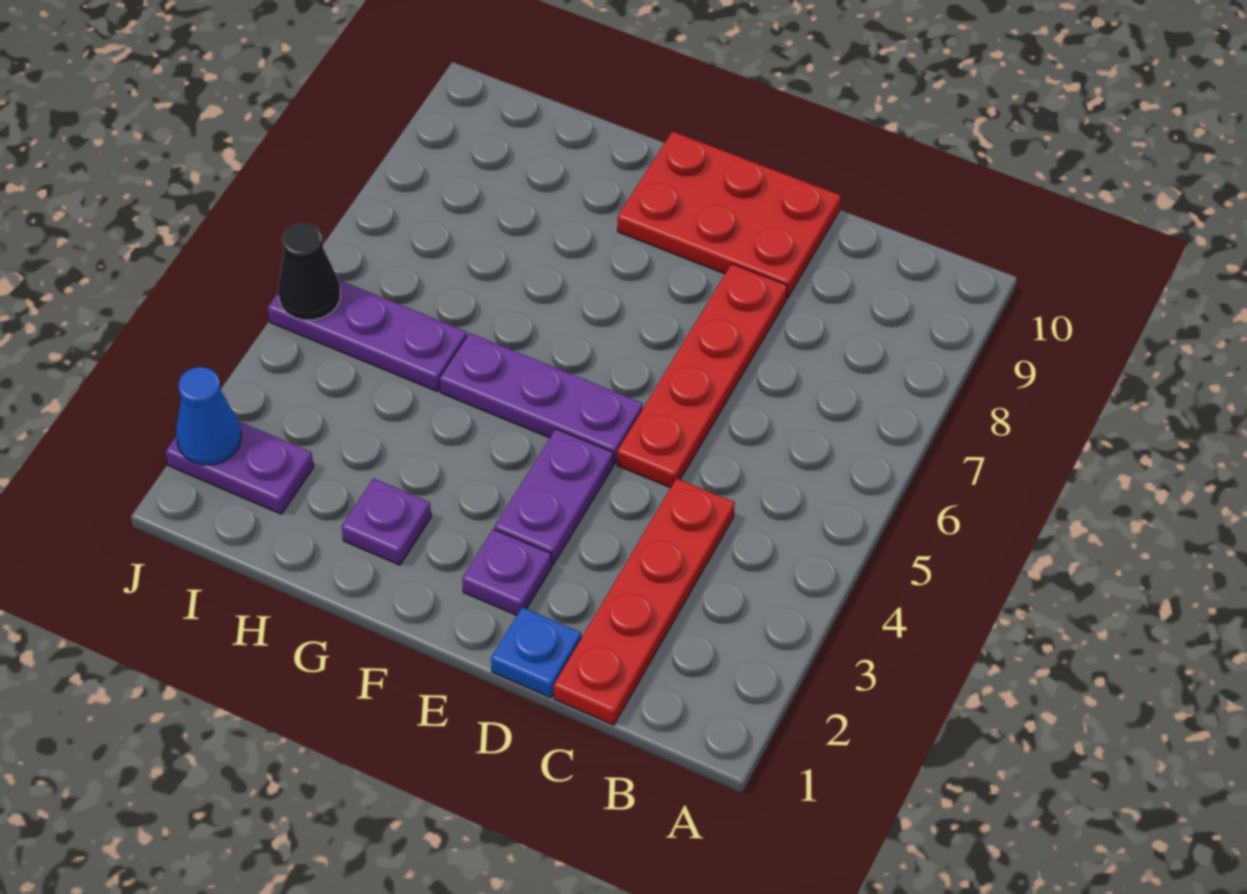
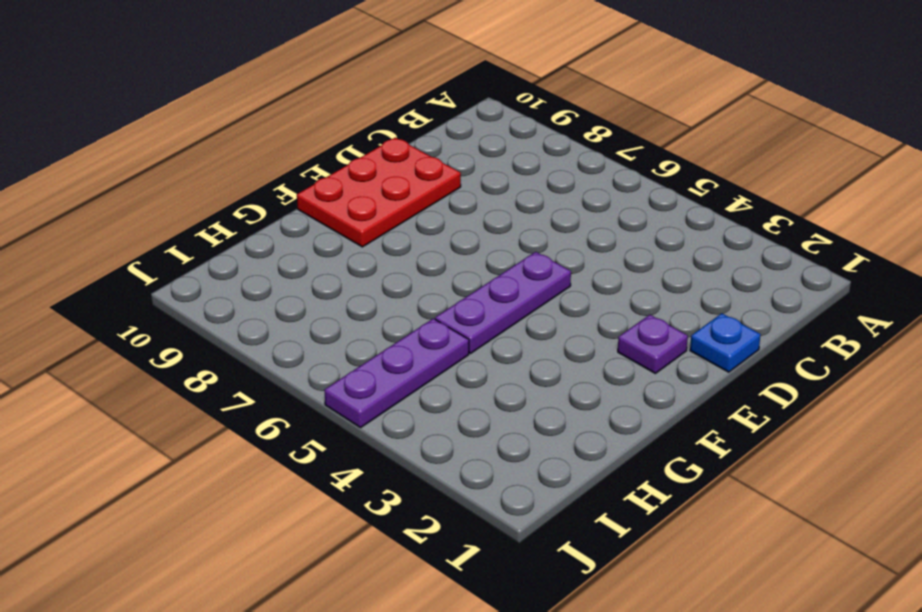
none -> red plate C1:C4 level 1
none -> red plate D5:D8 level 1
none -> purple plate E3:E4 level 1

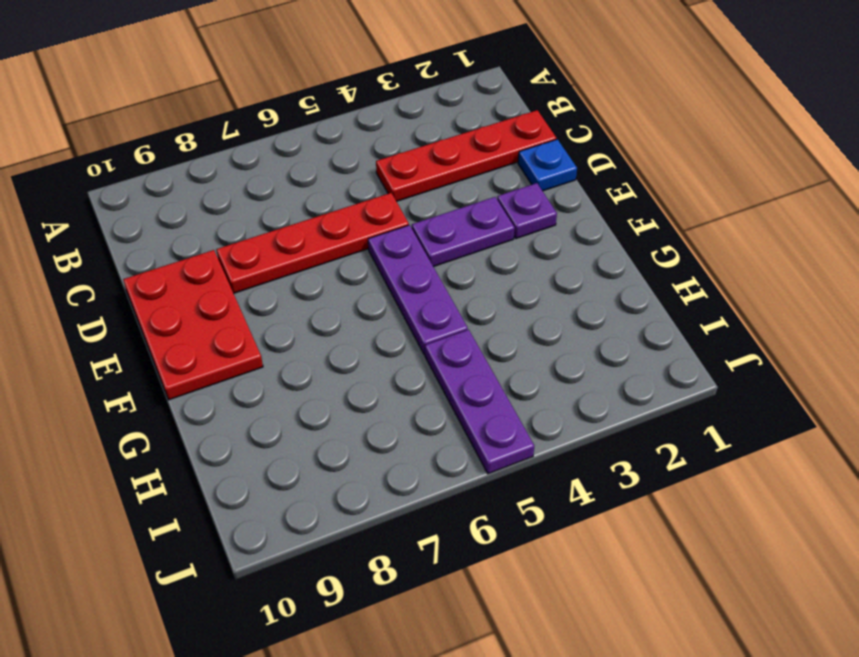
none -> purple plate G2 level 1
none -> purple plate I2:J2 level 1
none -> blue cone J2 level 2

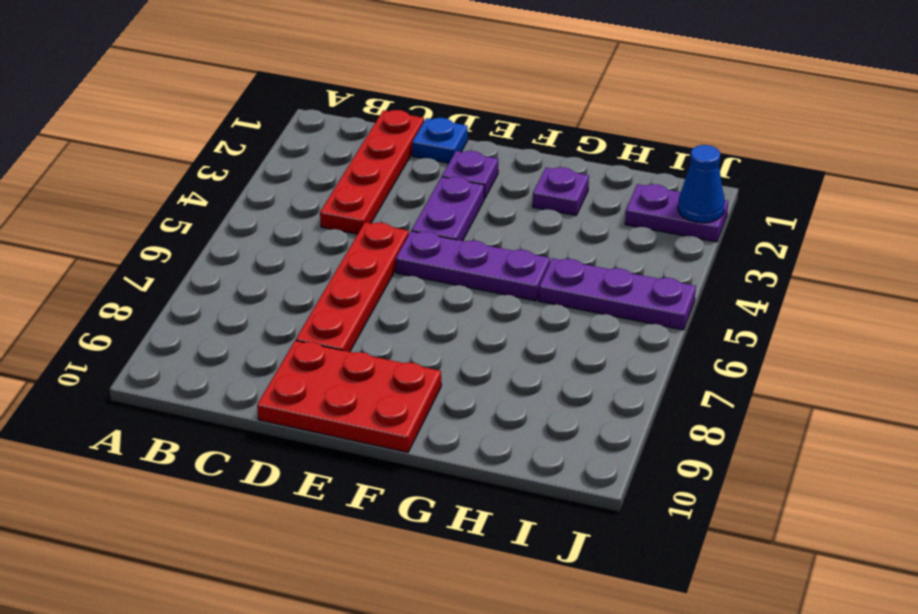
none -> black cone J5 level 2

